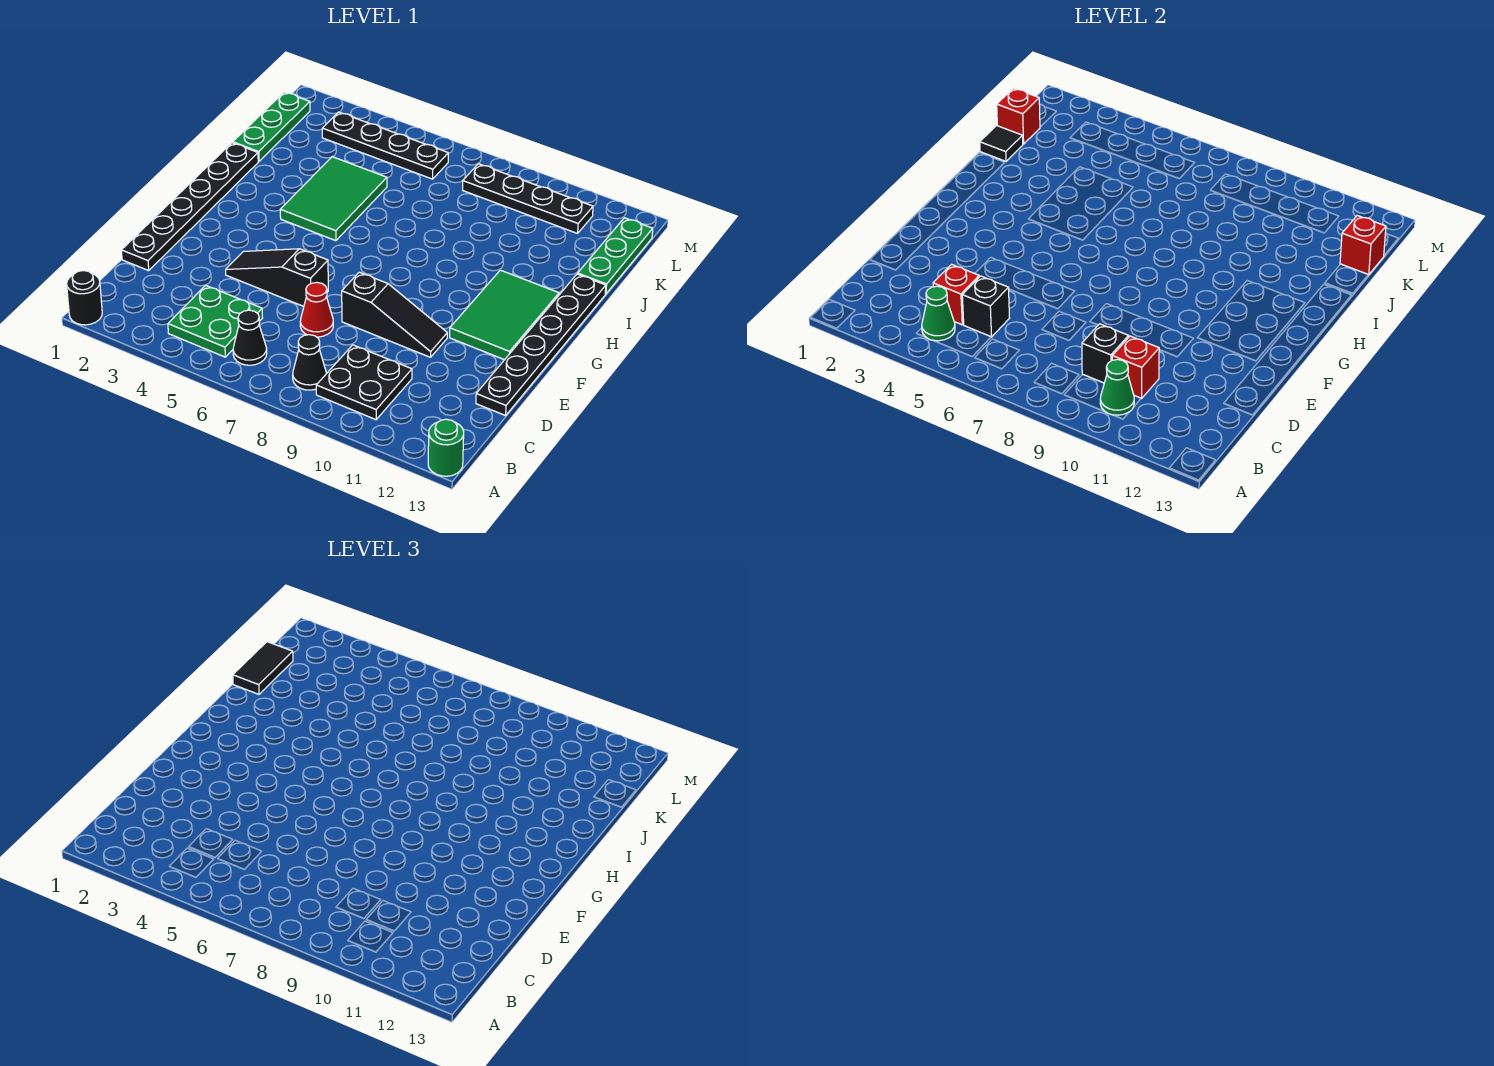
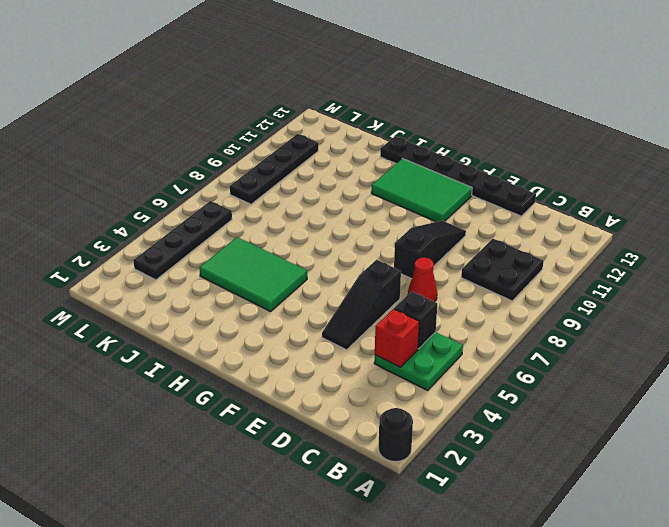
none -> green round brick A13 level 1
none -> black cone B6 level 1
none -> black cone B8 level 1

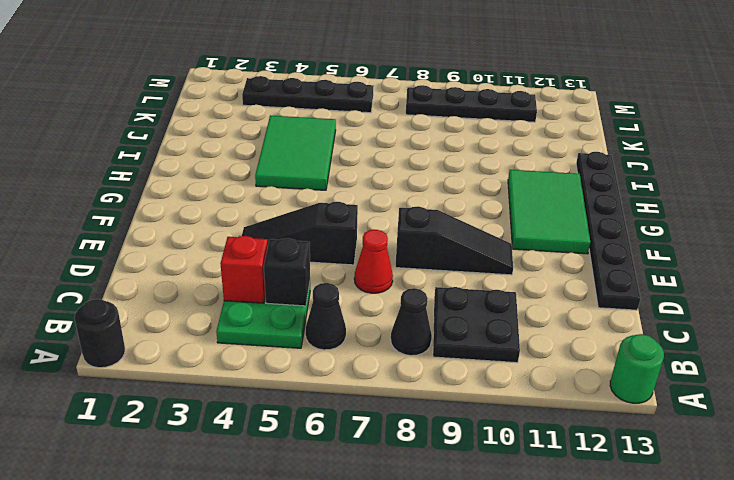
none -> black plate D1:I1 level 1
none -> green plate J1:L1 level 1
none -> green plate J13:L13 level 1

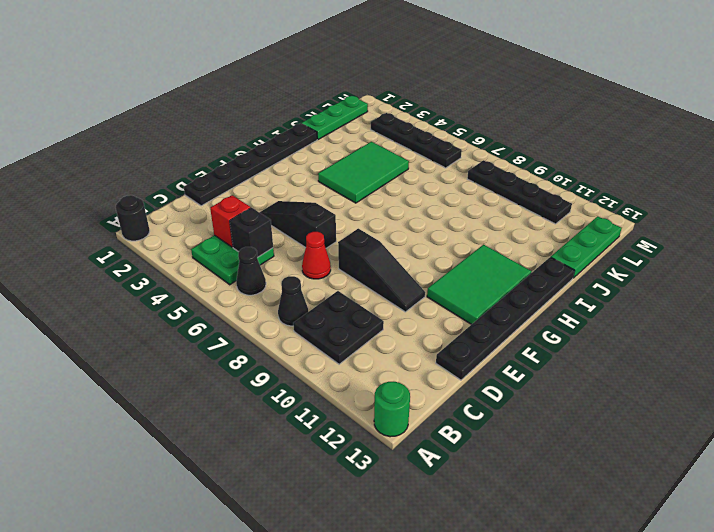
none -> green cone B4 level 2
none -> green cone B10 level 2
none -> black brick C9 level 2

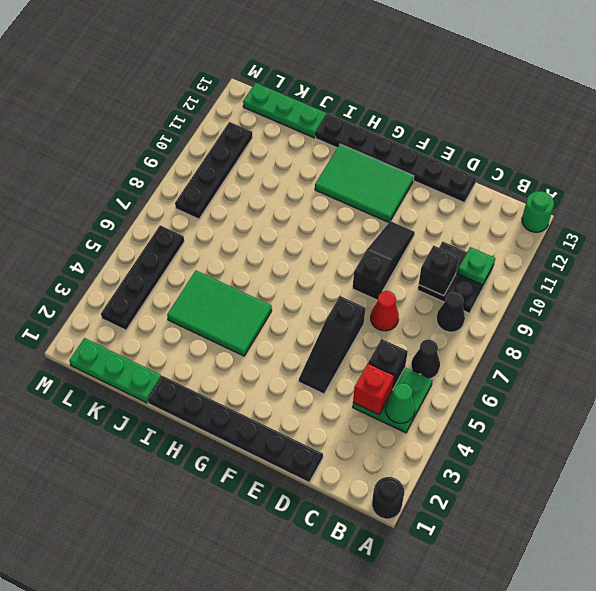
green plate B10 level 2 -> green cone B10 level 2
none -> red brick C10 level 2
none -> black tile J1 level 2
none -> red brick K1 level 2

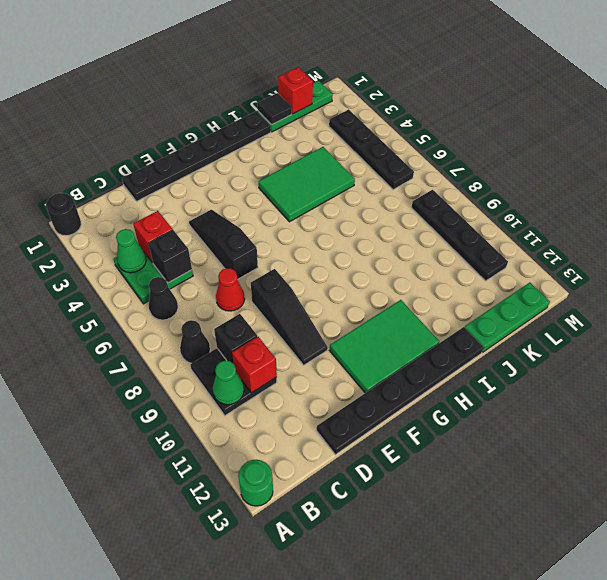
none -> red brick K13 level 2
none -> black tile J1:K1 level 3

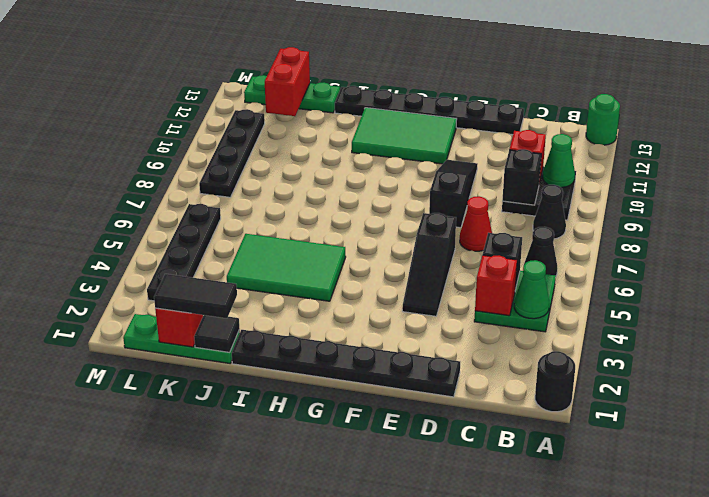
red brick K12:K13 level 2 -> red brick K13 level 2

